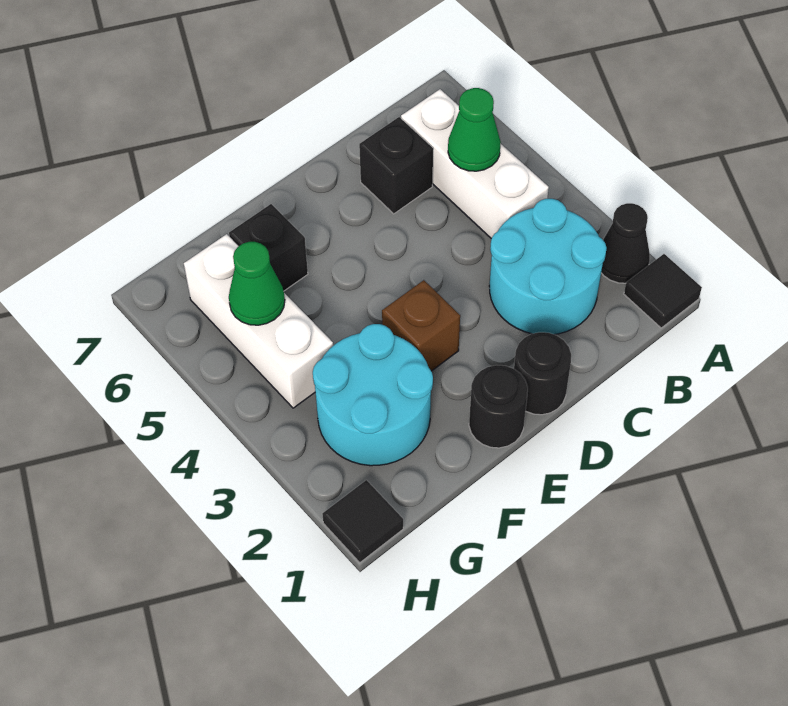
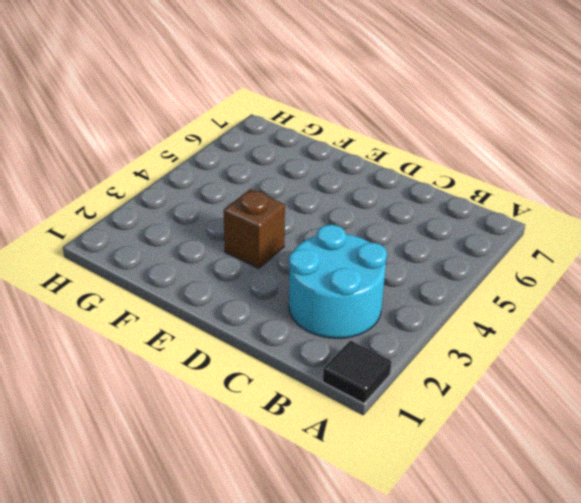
none -> black cone A2 level 1
none -> white brick B4:B6 level 1
none -> black brick C6 level 1

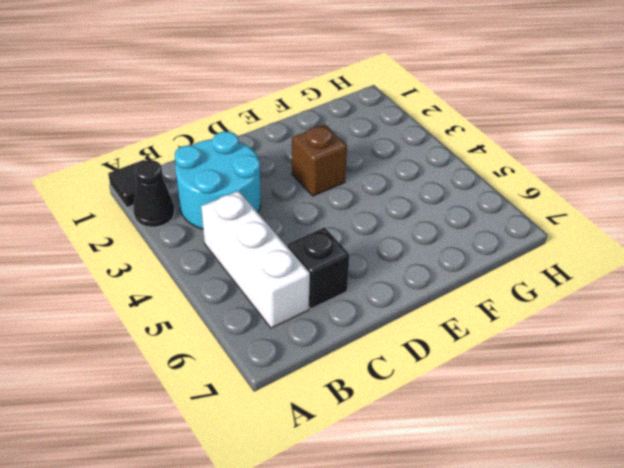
none -> black round brick D1 level 1
none -> black round brick E1 level 1
none -> cyan round brick F2:G3 level 1

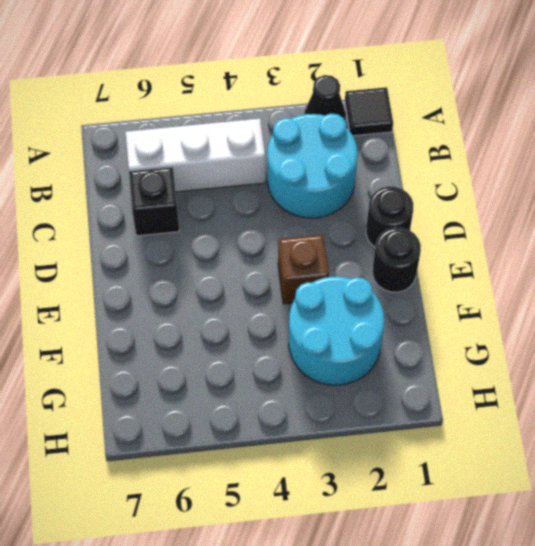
none -> black brick F6 level 1
none -> white brick G4:G6 level 1
none -> black tile H1 level 1

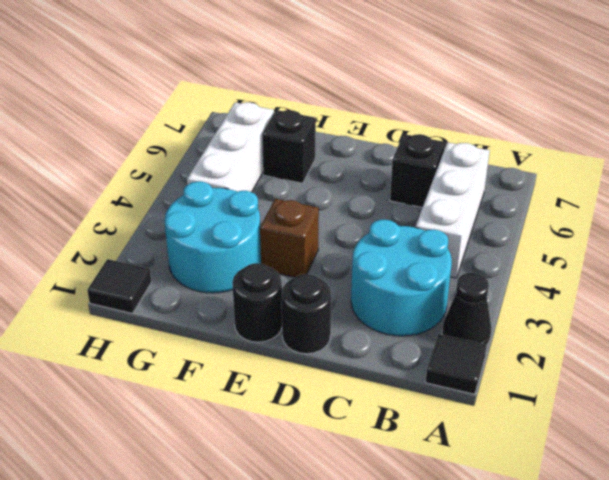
none -> green cone B5 level 2
none -> green cone G5 level 2

